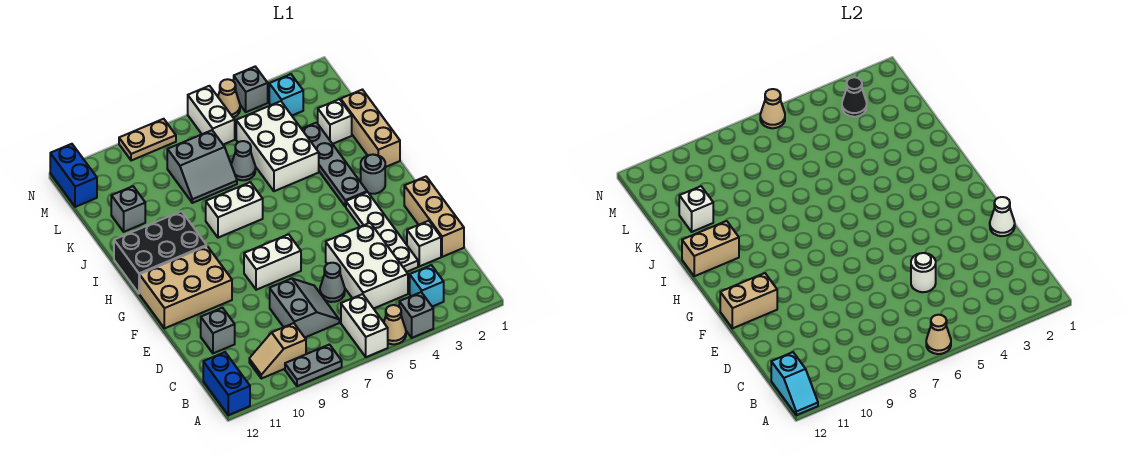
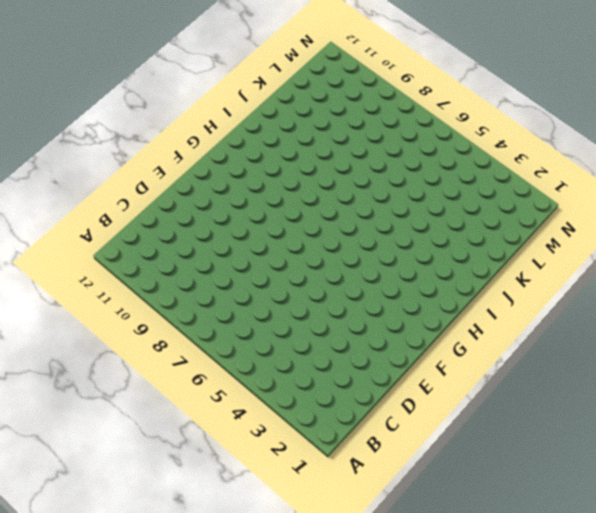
none -> grey brick A4 level 1
none -> tan cone A5 level 1
none -> white brick A6:B6 level 1
none -> grey plate A8:A9 level 1

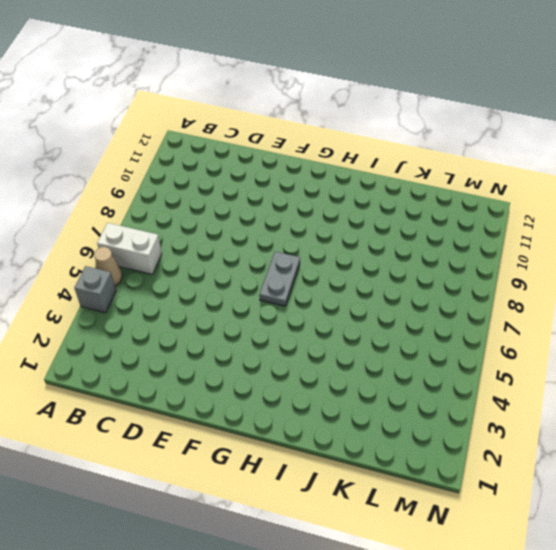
grey plate G6:G7 level 1 -> grey plate A8:A9 level 1
none -> blue brick A12:B12 level 1
none -> cyan brick B3 level 1
none -> tan slope B9:B10 level 1 top 9
none -> white brick C4:E5 level 1

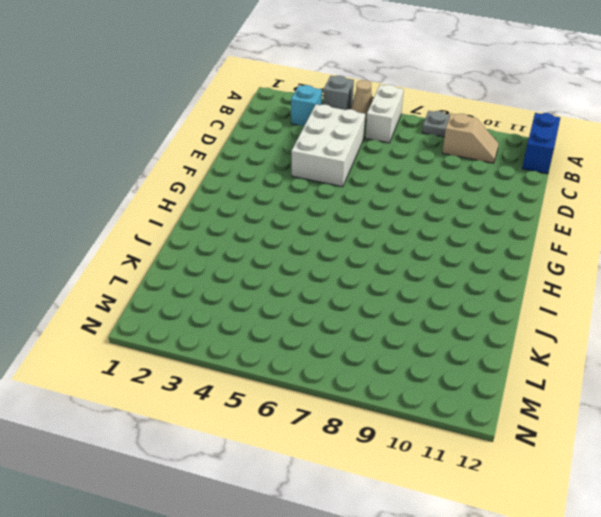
none -> grey slope C7:D8 level 1 top 8
none -> tan brick D1:F1 level 1
none -> white brick D2 level 1
none -> white plate D3:G3 level 1

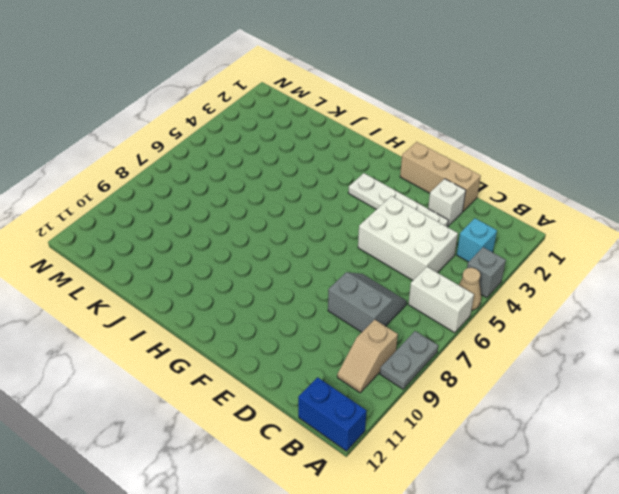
none -> grey cone D6 level 1
none -> grey brick D11 level 1
none -> white brick F7:F8 level 1
none -> tan brick F10:G12 level 1

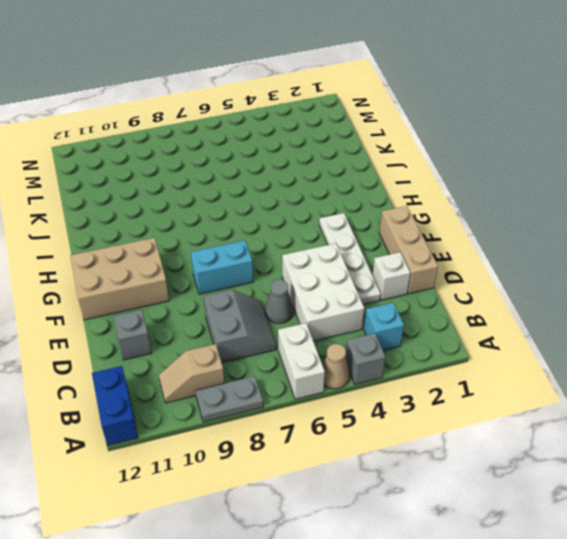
cyan brick F7:F8 level 1 -> white brick F7:F8 level 1
none -> grey round brick H2 level 1
none -> grey plate H3:K3 level 1
none -> black brick H10:I12 level 1
none -> tan brick I1:K1 level 1

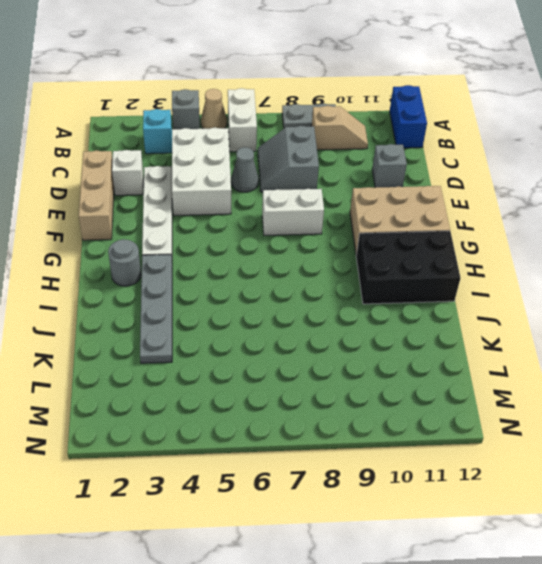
none -> tan brick I1:K1 level 1
none -> white brick I7:I8 level 1
none -> white brick J4:L5 level 1
none -> white brick K2 level 1

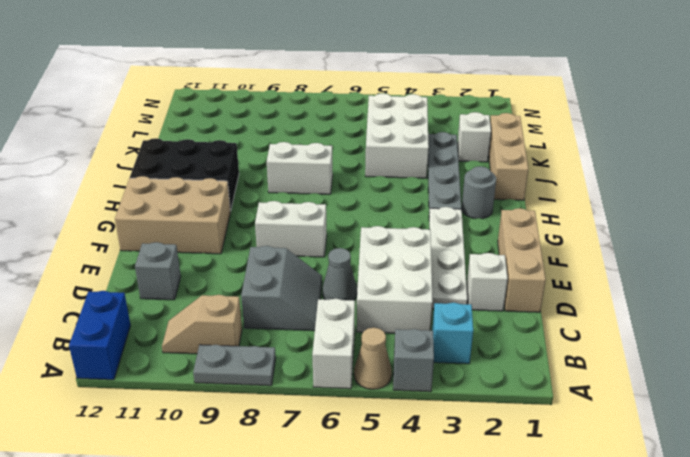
none -> grey cone K6 level 1
none -> grey slope K7:L8 level 1 top L
none -> grey brick K11 level 1
none -> cyan brick M3 level 1

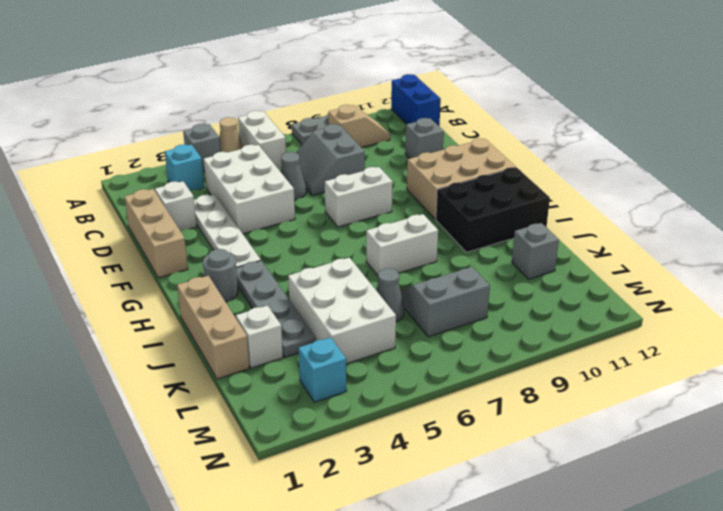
none -> white brick M6:N6 level 1
none -> blue brick M12:N12 level 1
none -> grey brick N4 level 1
none -> tan cone N5 level 1

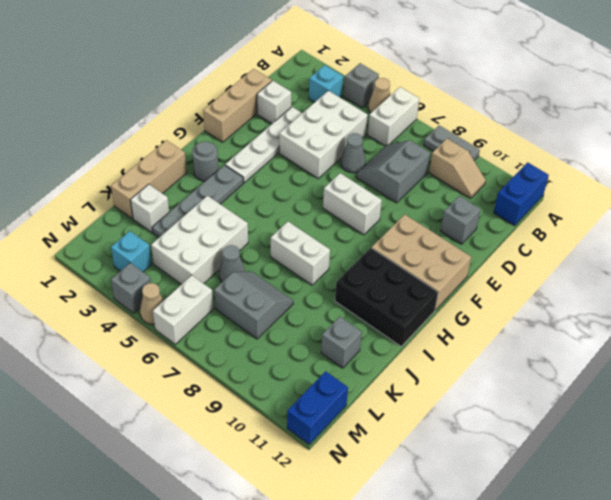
none -> tan plate N8:N9 level 1
none -> tan cone A6 level 2
none -> cyan slope A12:B12 level 2 top B
none -> white round brick D5 level 2

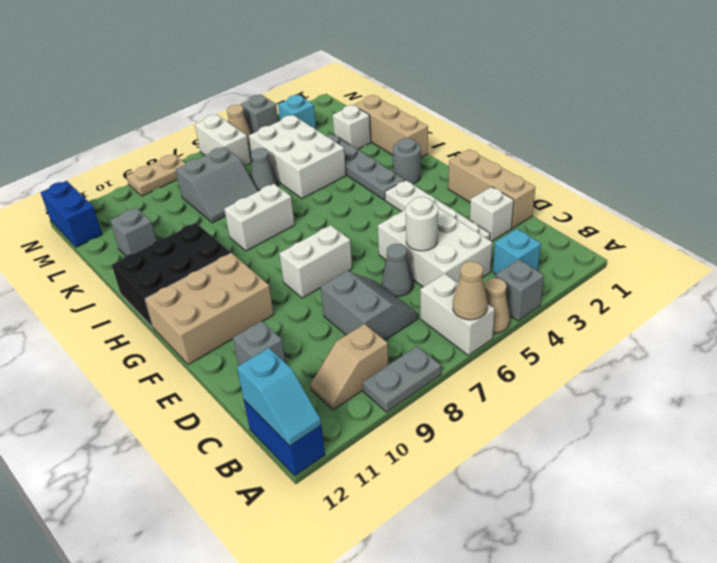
none -> white cone E1 level 2
none -> tan brick F11:F12 level 2
none -> tan brick I11:I12 level 2
none -> white brick K11 level 2

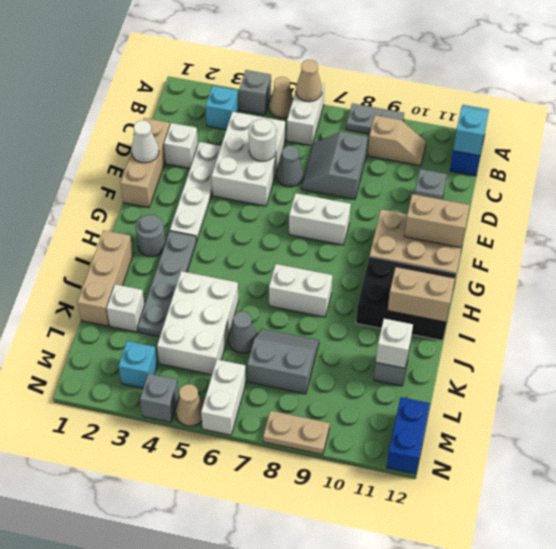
none -> black cone M3 level 2
none -> tan cone N6 level 2

